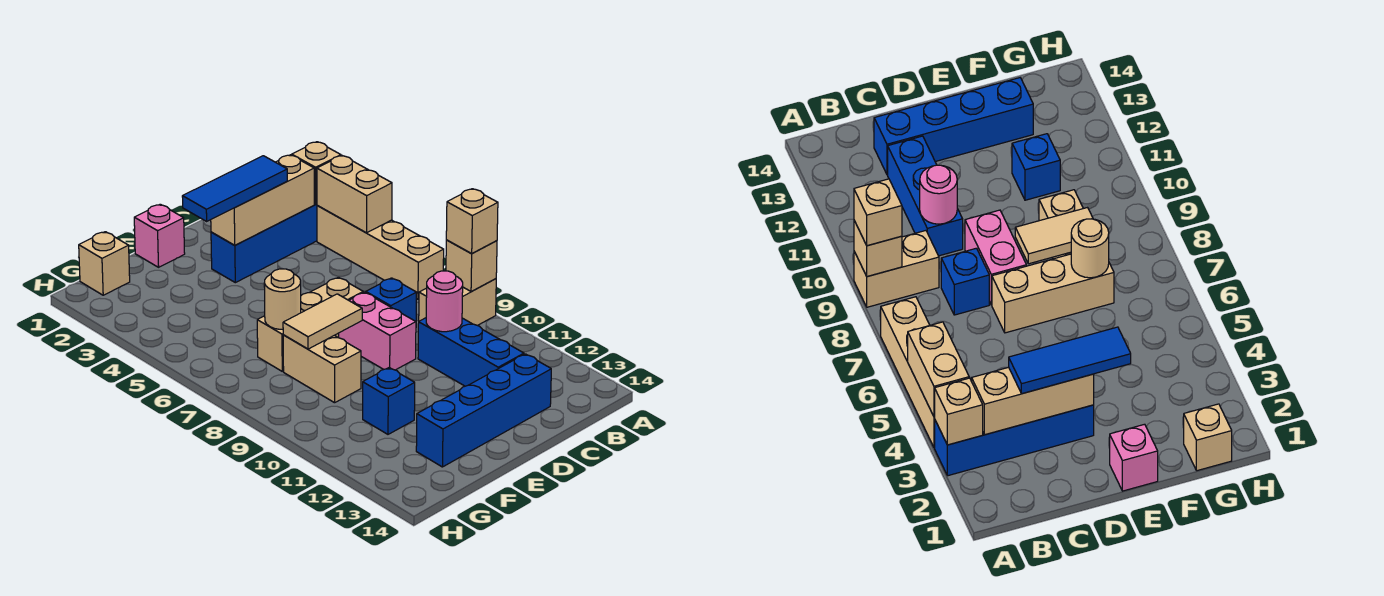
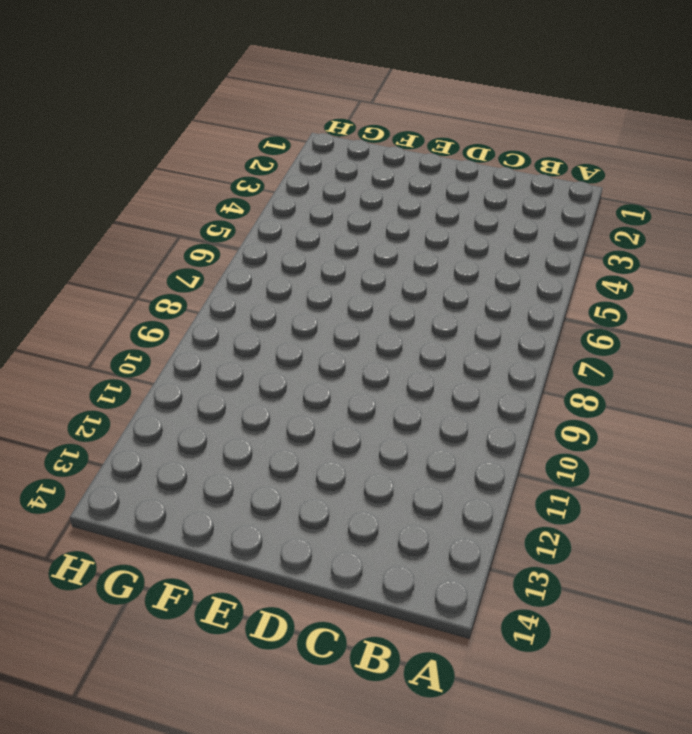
none -> blue brick A3:D3 level 1
none -> tan brick A4:A7 level 1
none -> tan brick A9:B9 level 1

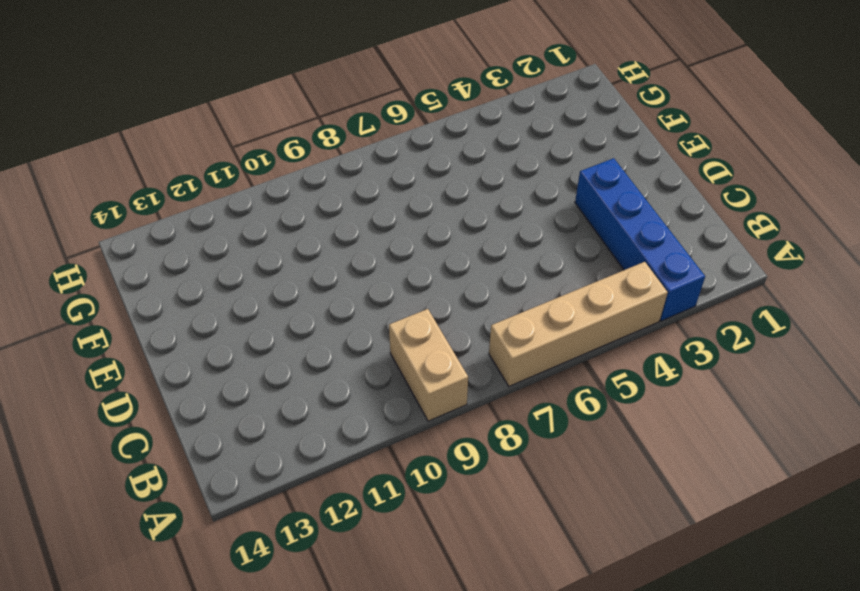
none -> blue brick C8 level 1
none -> blue brick C10:C12 level 1
none -> blue brick C13:F13 level 1

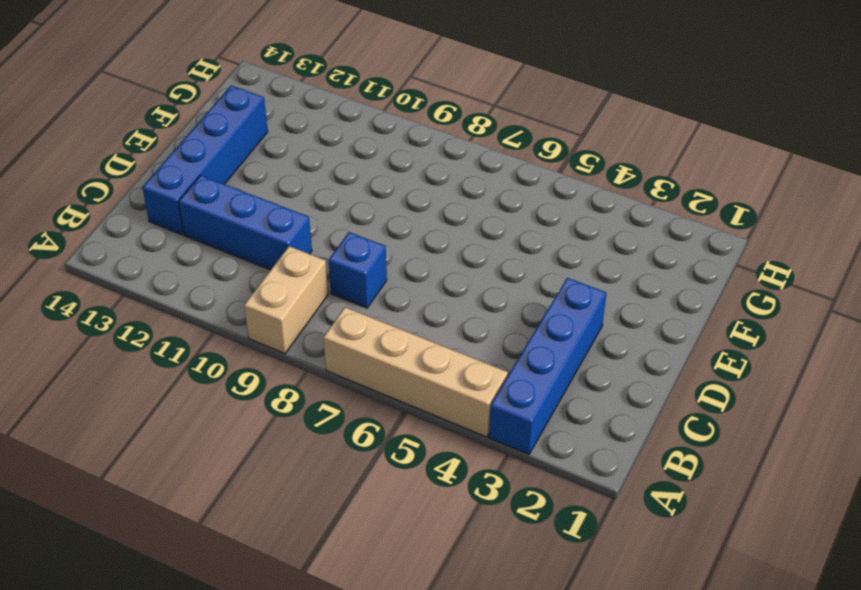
none -> tan brick D7:F7 level 1
none -> pink brick D8:D9 level 1
none -> pink brick E1 level 1

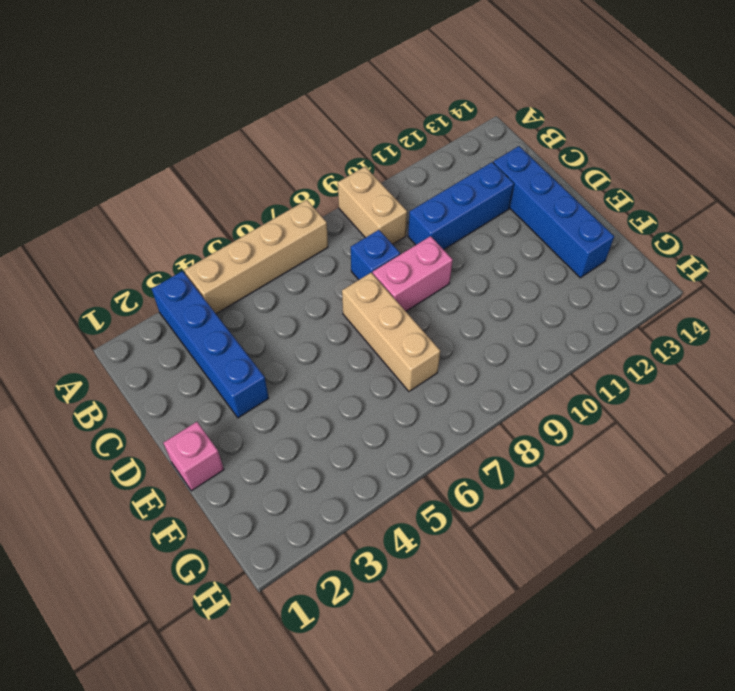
none -> tan brick F8:F9 level 1
none -> blue brick F11 level 1
none -> tan brick G1 level 1

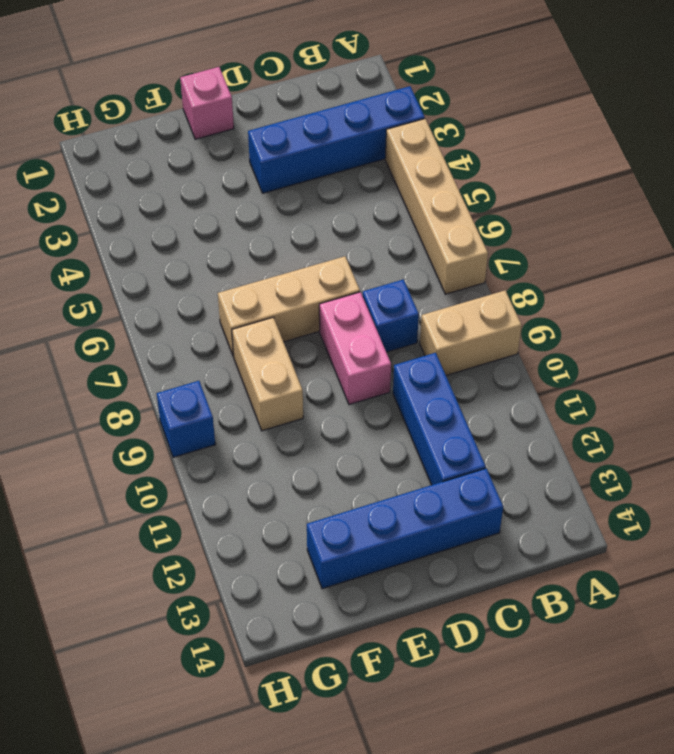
blue brick H9 level 1 -> blue brick F11 level 1
none -> tan brick G1 level 1
none -> tan brick A3 level 2
none -> tan brick A4:A5 level 2

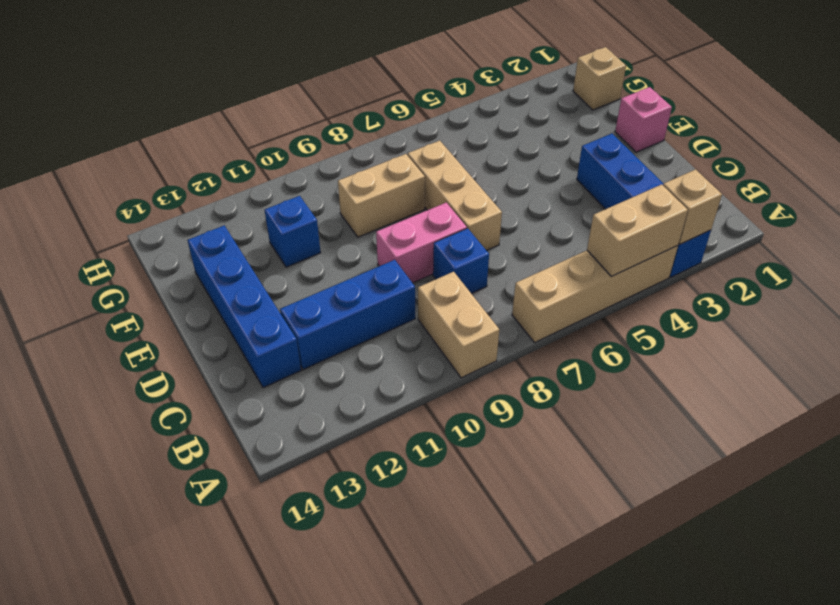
none -> tan brick A9 level 2
none -> tan brick B3:D3 level 2
none -> pink round brick C10 level 2

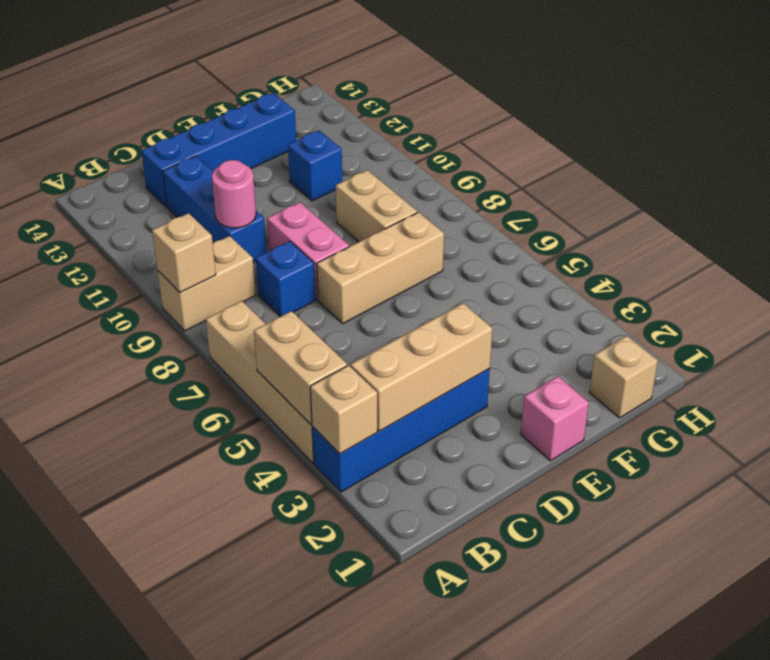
none -> tan tile E8:F8 level 2
none -> tan round brick F7 level 2
none -> tan brick A9 level 3

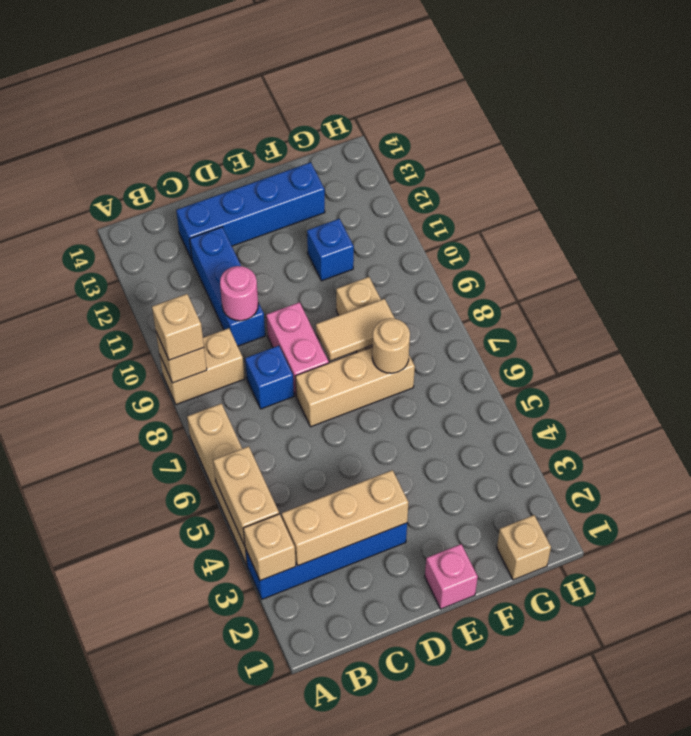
none -> blue tile C3:E3 level 3

